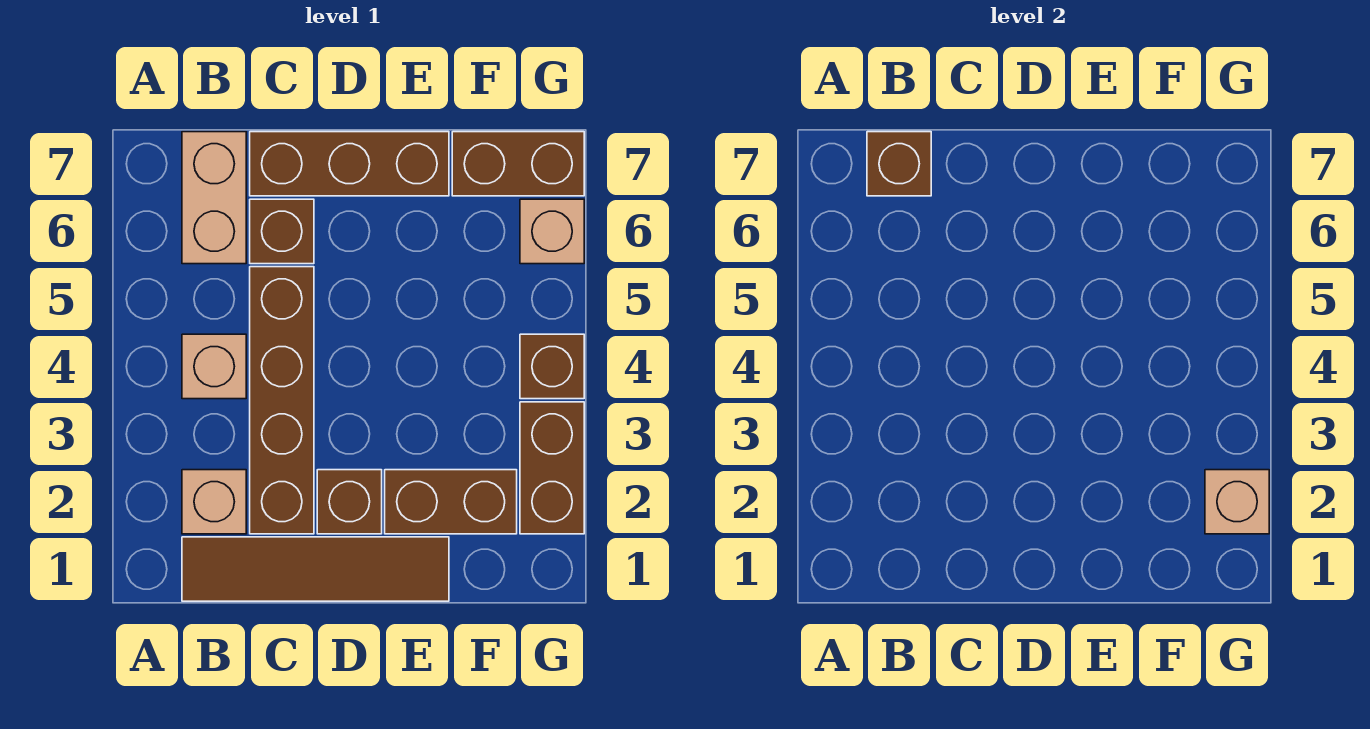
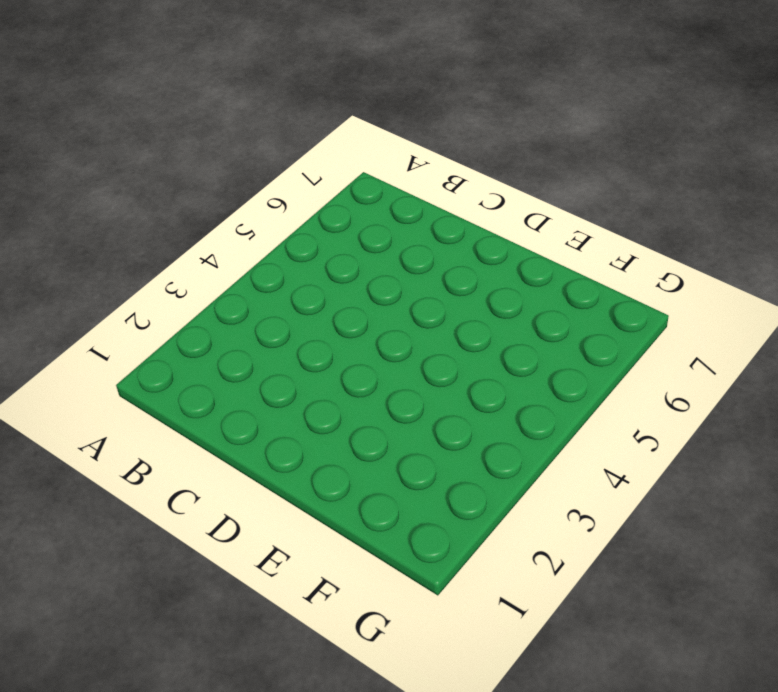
none -> brown tile B1:E1 level 1
none -> tan brick B2 level 1
none -> tan brick B4 level 1

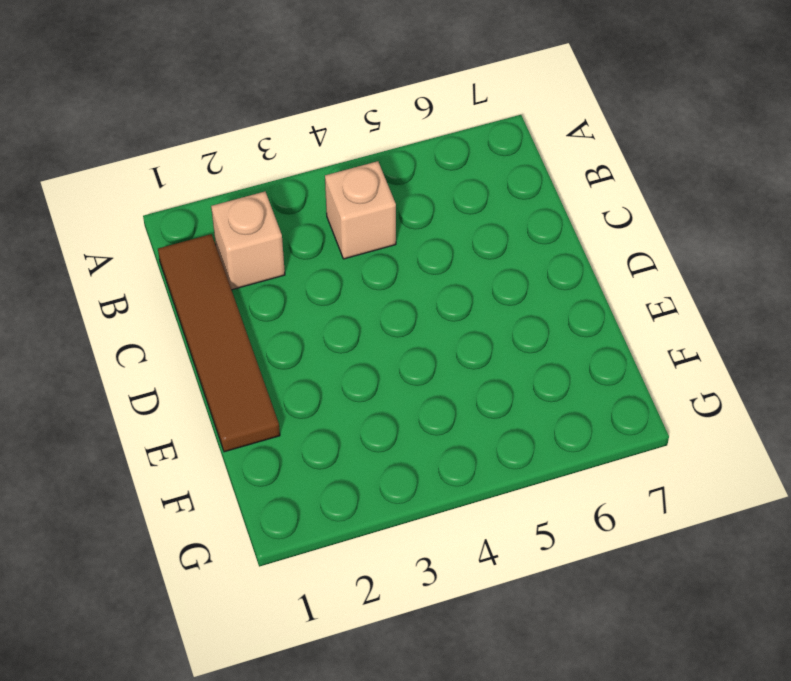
none -> tan brick B6:B7 level 1
none -> brown brick C2:C5 level 1
none -> brown brick C6 level 1

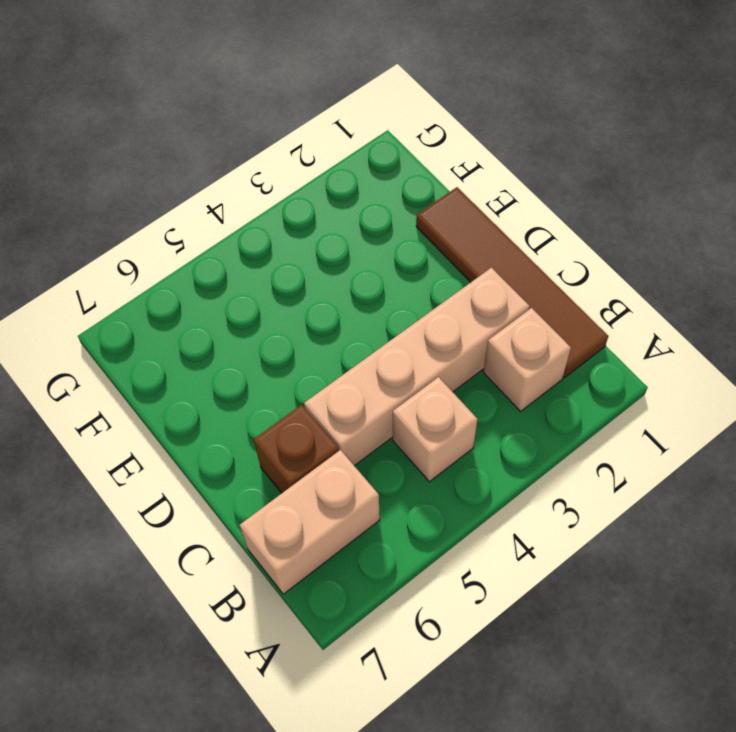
tan brick C2:C5 level 1 -> brown brick C2:C5 level 1
none -> brown brick C7:E7 level 1
none -> brown brick D2 level 1
none -> brown brick E2:F2 level 1

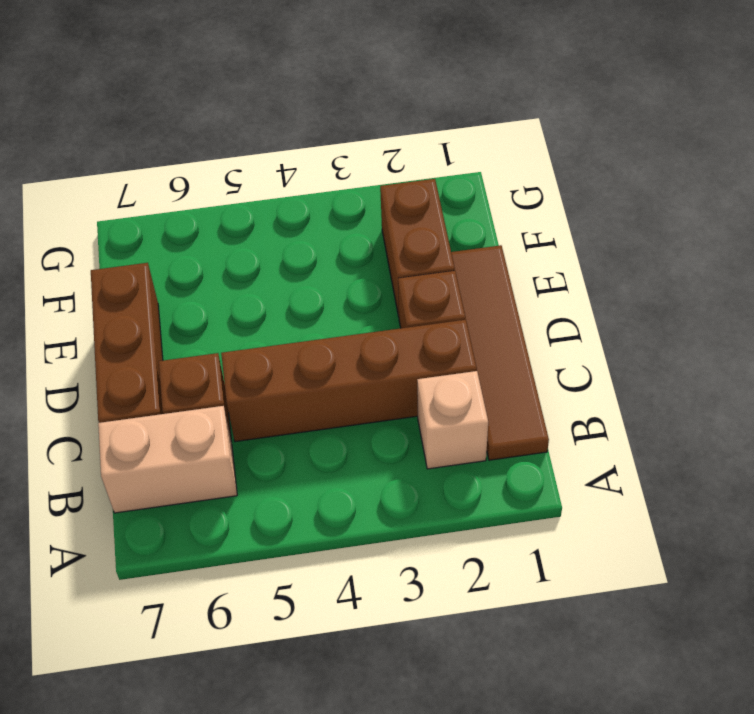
none -> tan brick B4 level 1
none -> brown brick F7:G7 level 1
none -> brown brick G2:G3 level 1

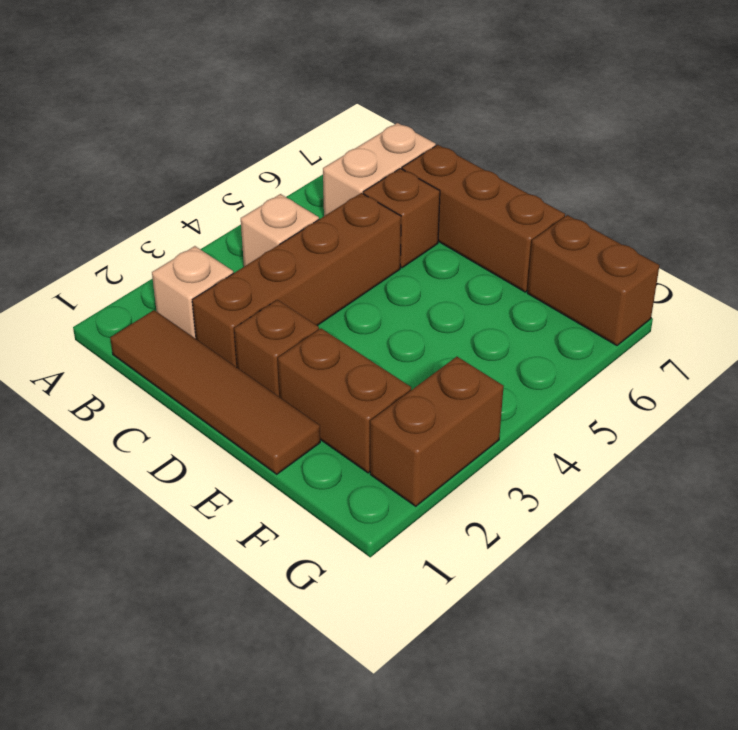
none -> brown brick G4 level 1
none -> tan brick G6 level 1
none -> brown brick B7 level 2

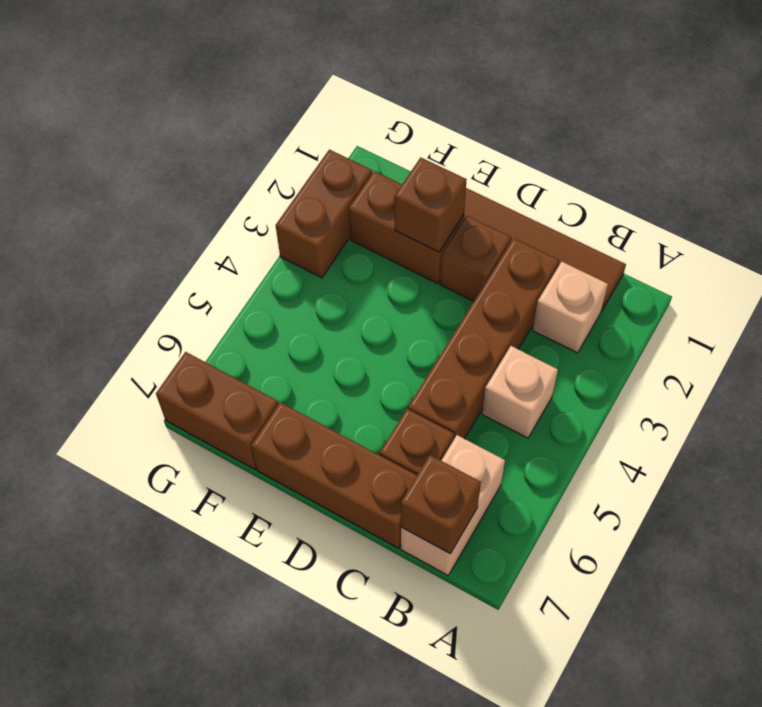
brown brick E2 level 2 -> brown brick G4 level 1
none -> tan brick G6 level 1
none -> tan brick G2 level 2

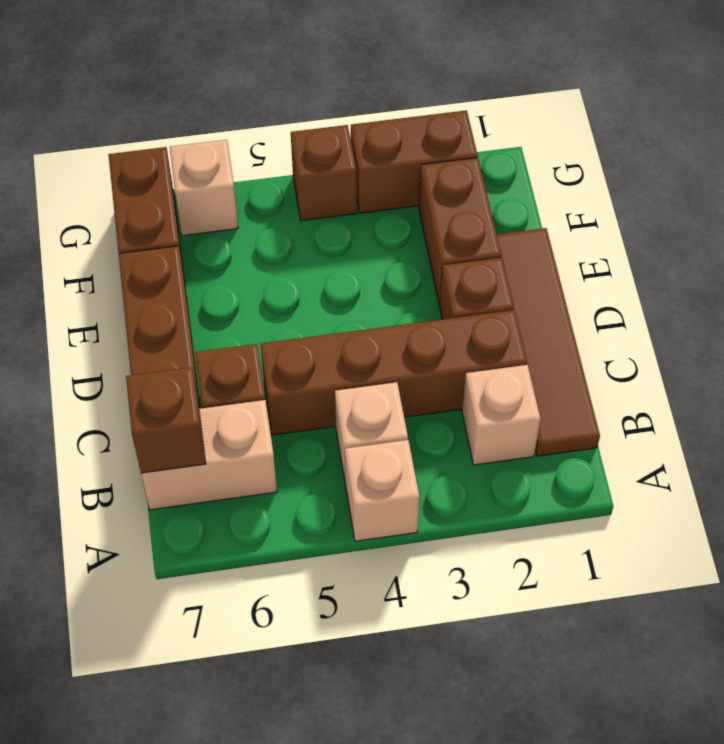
tan brick A4 level 1 -> tan brick G2 level 2

